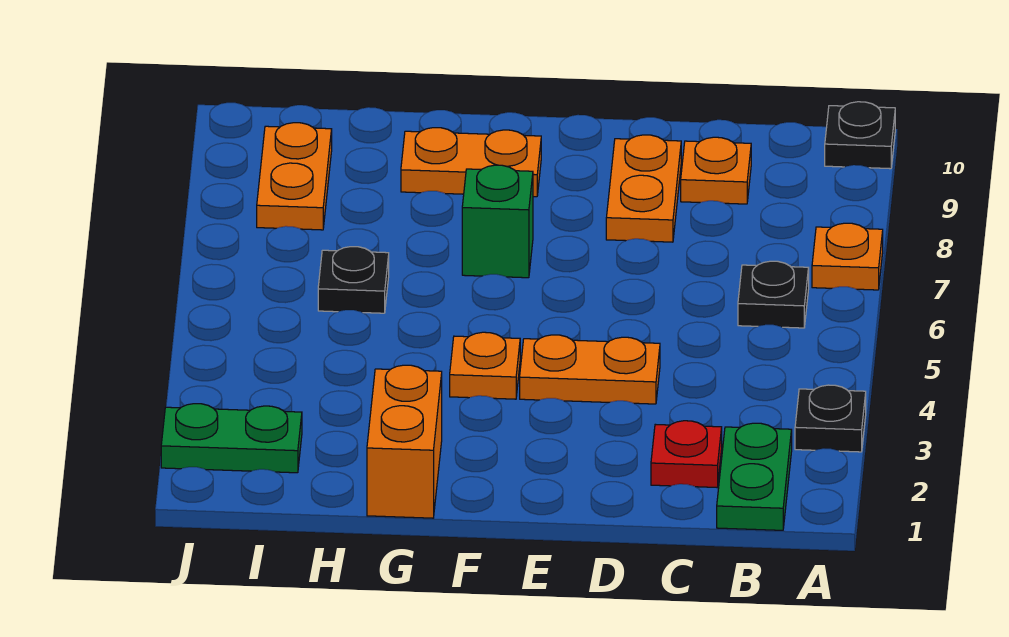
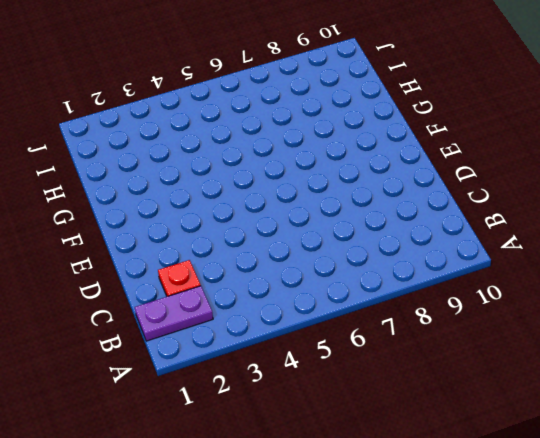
purple plate B1:B2 level 1 -> green plate B1:B2 level 1
none -> black plate A3 level 1
none -> orange plate A7 level 1
none -> black plate A10 level 1

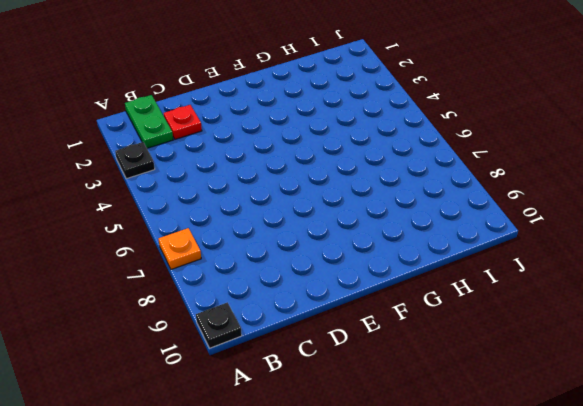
none -> black plate B6 level 1
none -> orange plate C9 level 1
none -> orange plate D4:E4 level 1

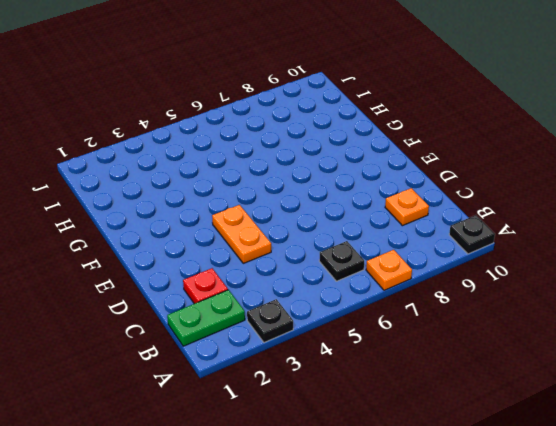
none -> orange plate D8:D9 level 1
none -> orange plate F4 level 1
none -> green brick F7 level 1

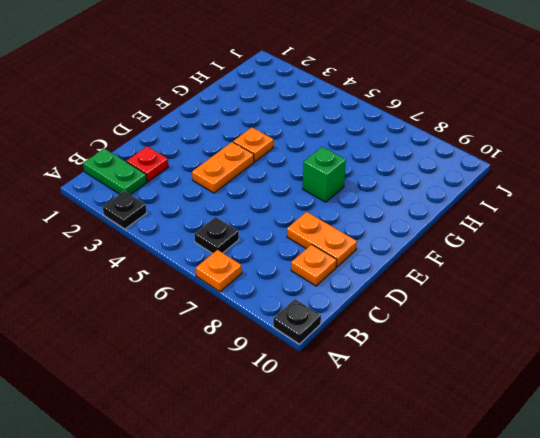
none -> orange plate F9:G9 level 1
none -> orange brick G1:G2 level 1
none -> black plate H6 level 1

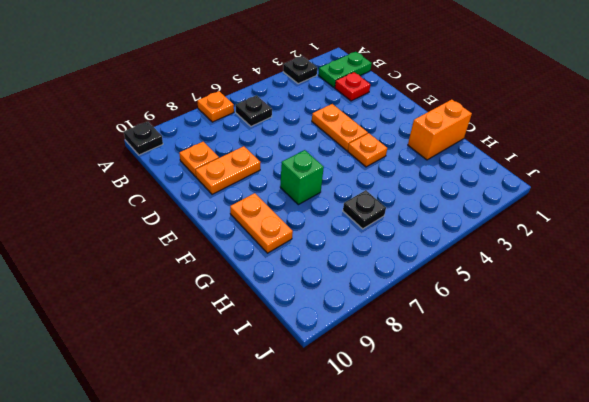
none -> green plate I2:J2 level 1
none -> orange plate I8:I9 level 1

